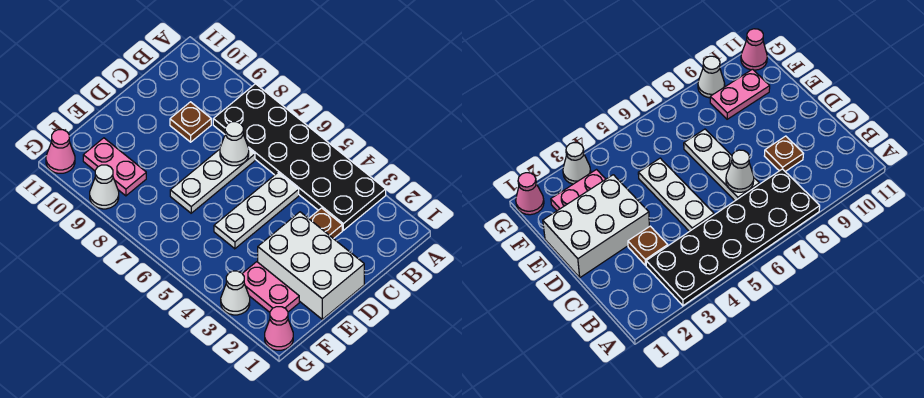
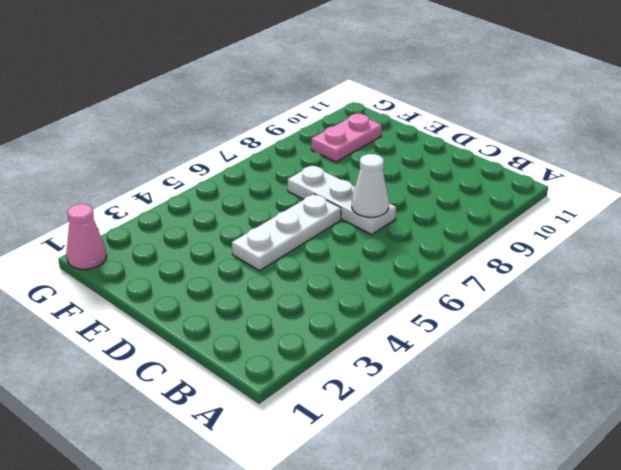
white plate D4:D6 level 1 -> white plate C5:E5 level 1
none -> black plate A3:B8 level 1
none -> brown plate C3 level 1
none -> brown plate C9 level 1

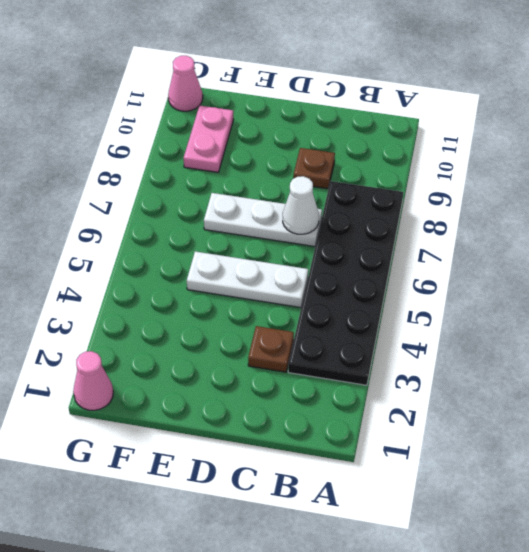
none -> white brick D1:E3 level 1
none -> pink plate F2:F3 level 1
none -> white cone G3 level 1

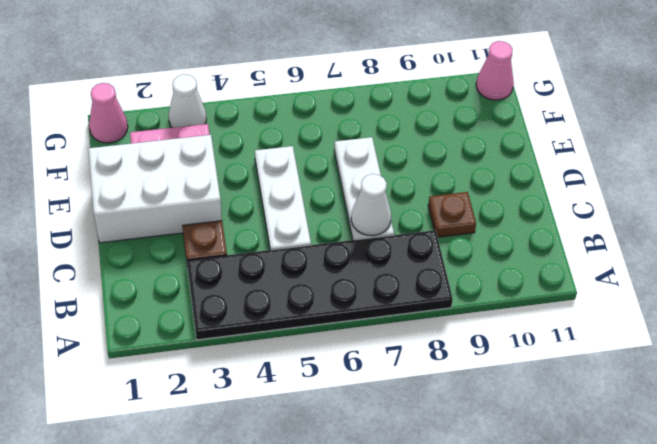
none -> pink plate F9:F10 level 1
none -> white cone G9 level 1

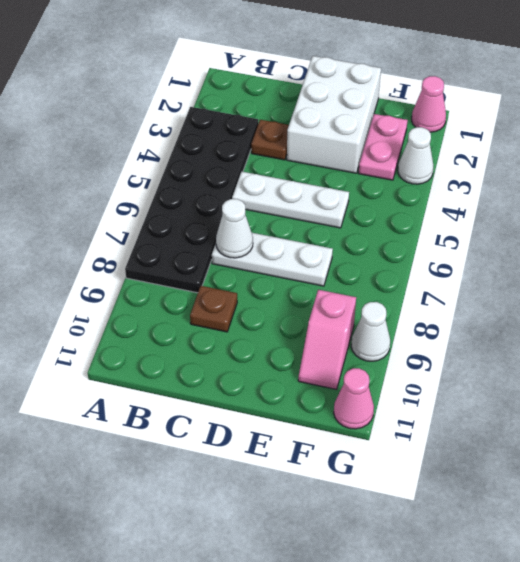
pink slope F9:F10 level 1 top 9 -> pink plate F9:F10 level 1

